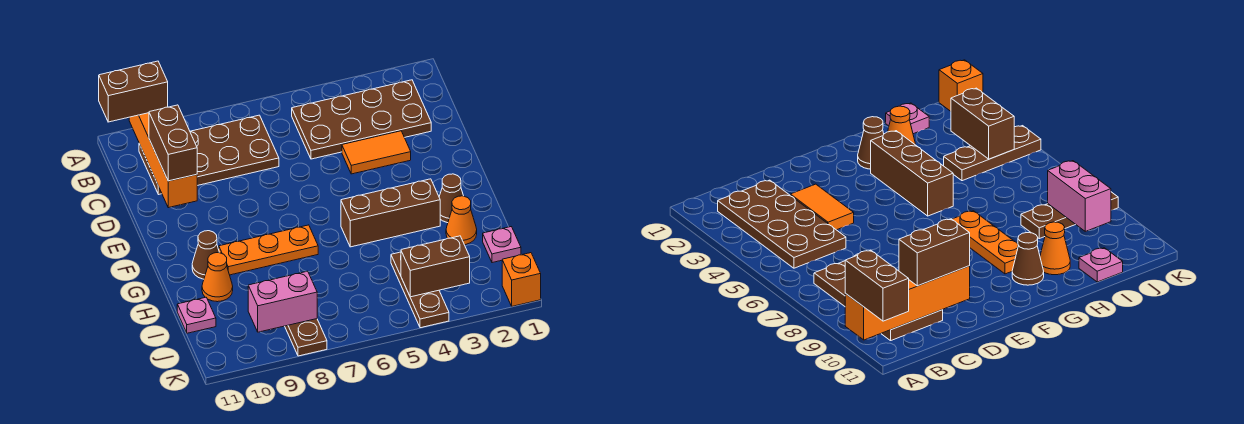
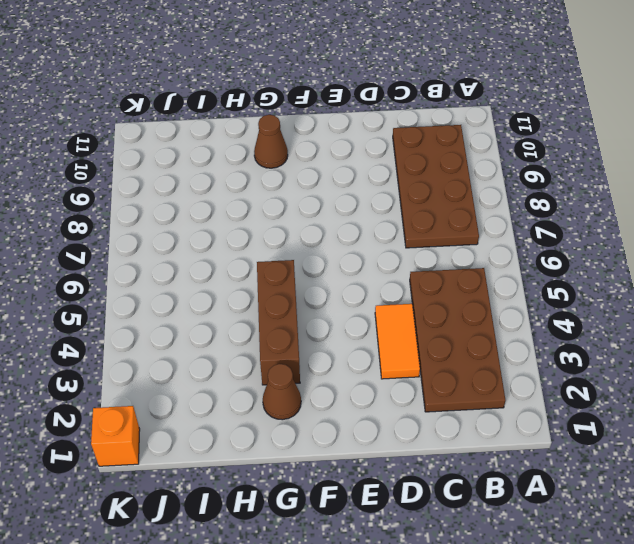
none -> orange plate G7:G9 level 1
none -> orange cone H2 level 1
none -> orange cone H10 level 1

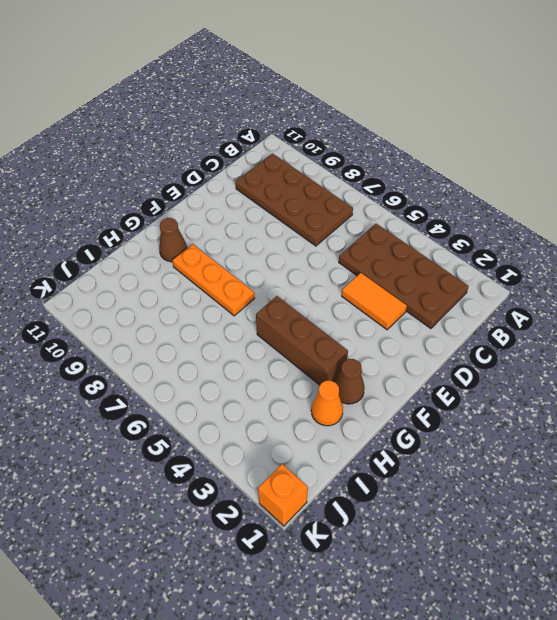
none -> orange cone H10 level 1
none -> pink plate I1 level 1
none -> brown plate I4:K4 level 1

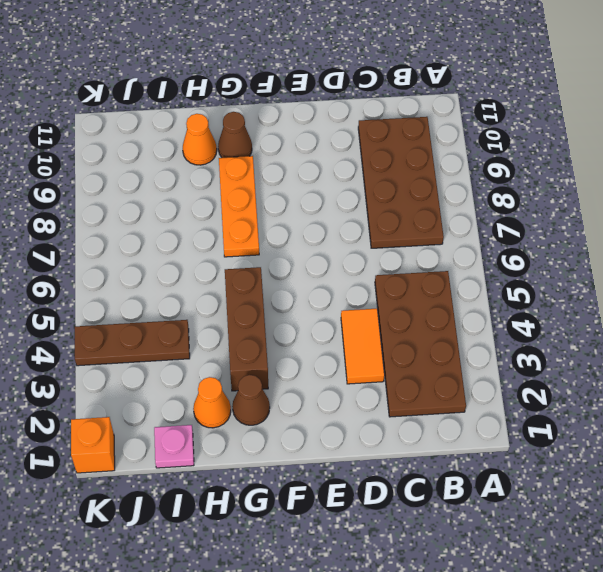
none -> brown plate I8:K8 level 1
none -> pink plate I11 level 1
none -> orange brick A10:D10 level 2

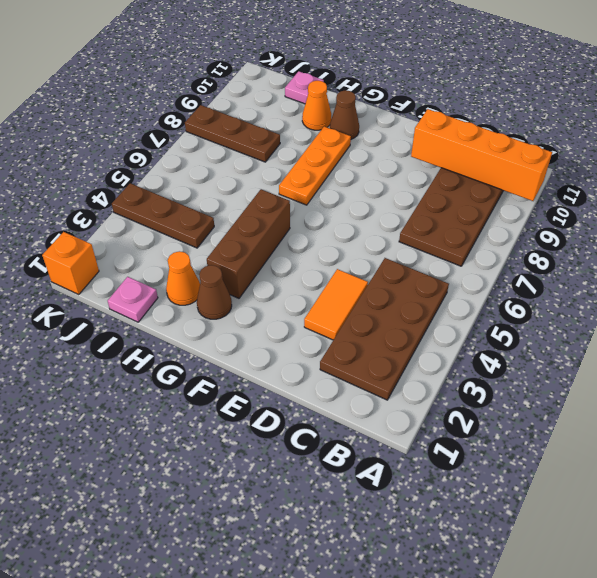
none -> brown brick J3:J4 level 2
none -> pink brick J8:J9 level 2
none -> brown brick A10:A11 level 3

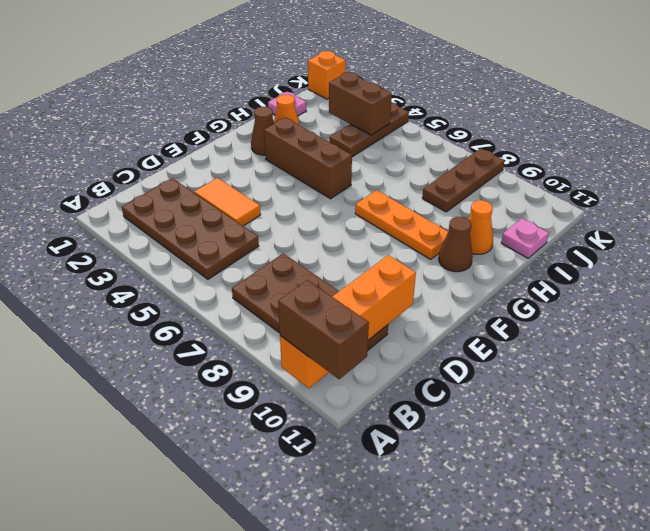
none -> pink brick J8:J9 level 2
none -> brown brick C10:D10 level 3

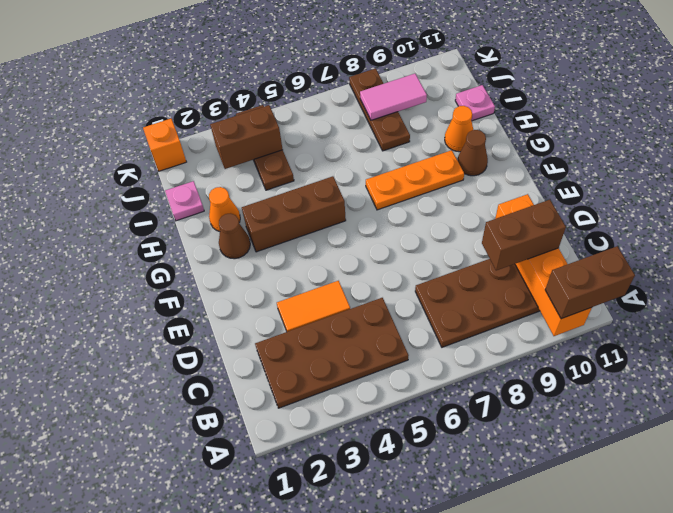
brown brick C9:C10 level 3 -> brown brick C10:D10 level 3
pink tile J8:J9 level 2 -> pink brick J8:J9 level 2

